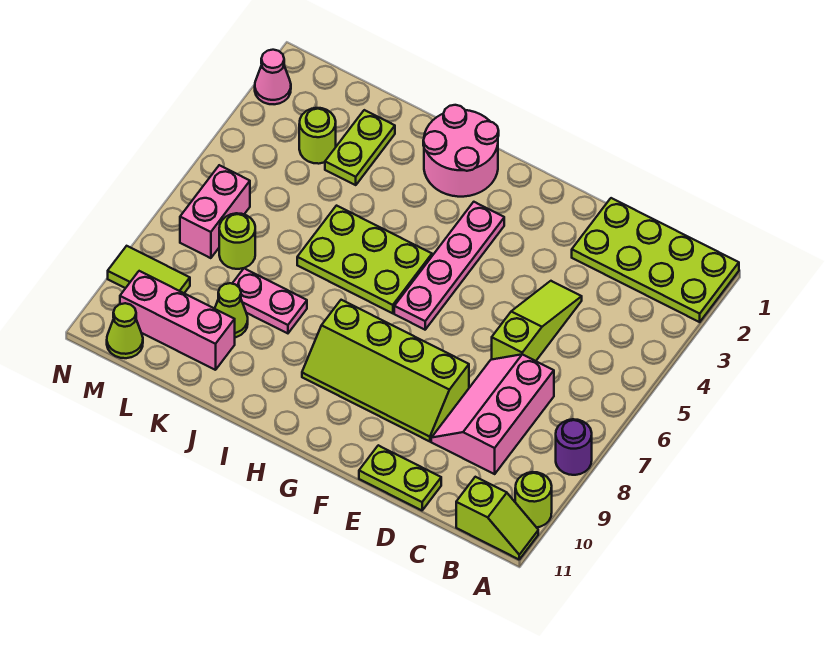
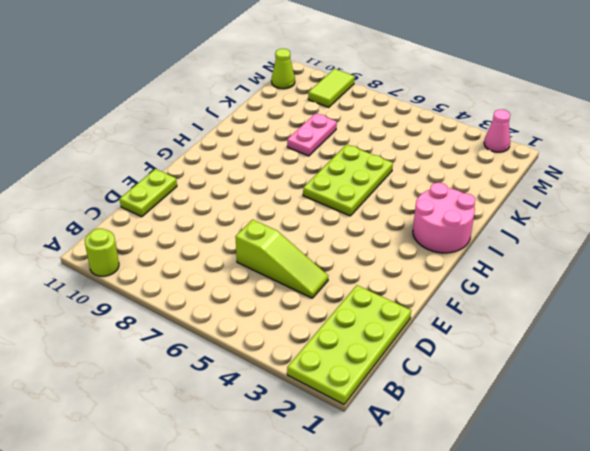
none -> purple round brick A8 level 1
none -> lime slope A11:B11 level 1 top B
none -> pink slope C7:D9 level 1 top C

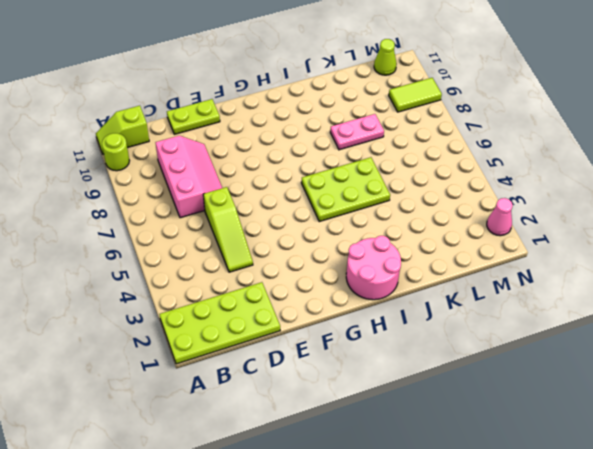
none -> purple round brick A8 level 1
none -> lime slope E8:H9 level 1 top 8
none -> pink plate G3:G6 level 1

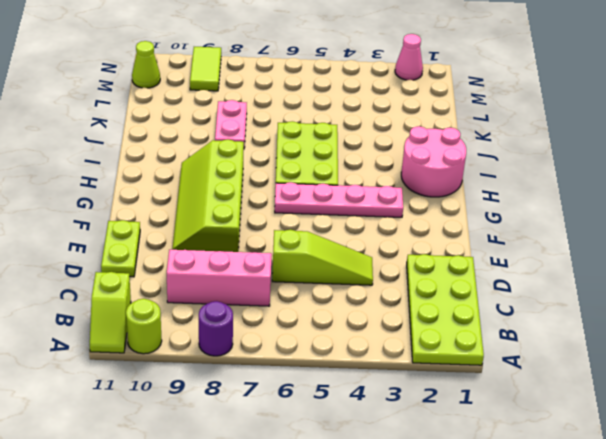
none -> lime plate K2:K3 level 1
none -> lime cone K9 level 1
none -> pink brick K10:M10 level 1

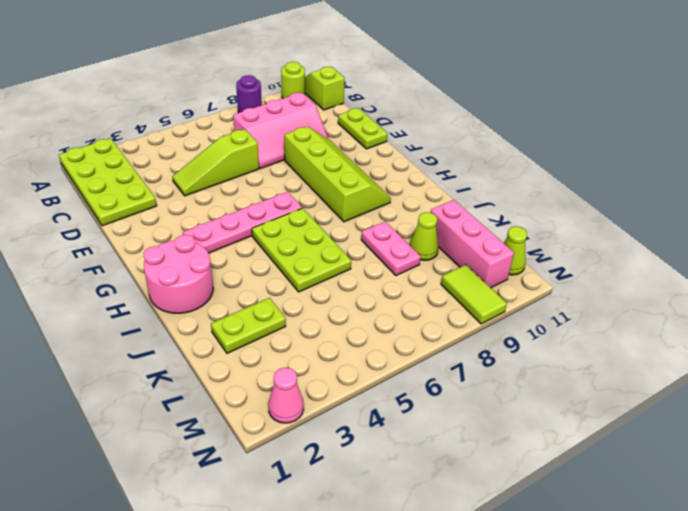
none -> lime round brick L3 level 1
none -> lime round brick L7 level 1
none -> pink brick M6:M7 level 1

